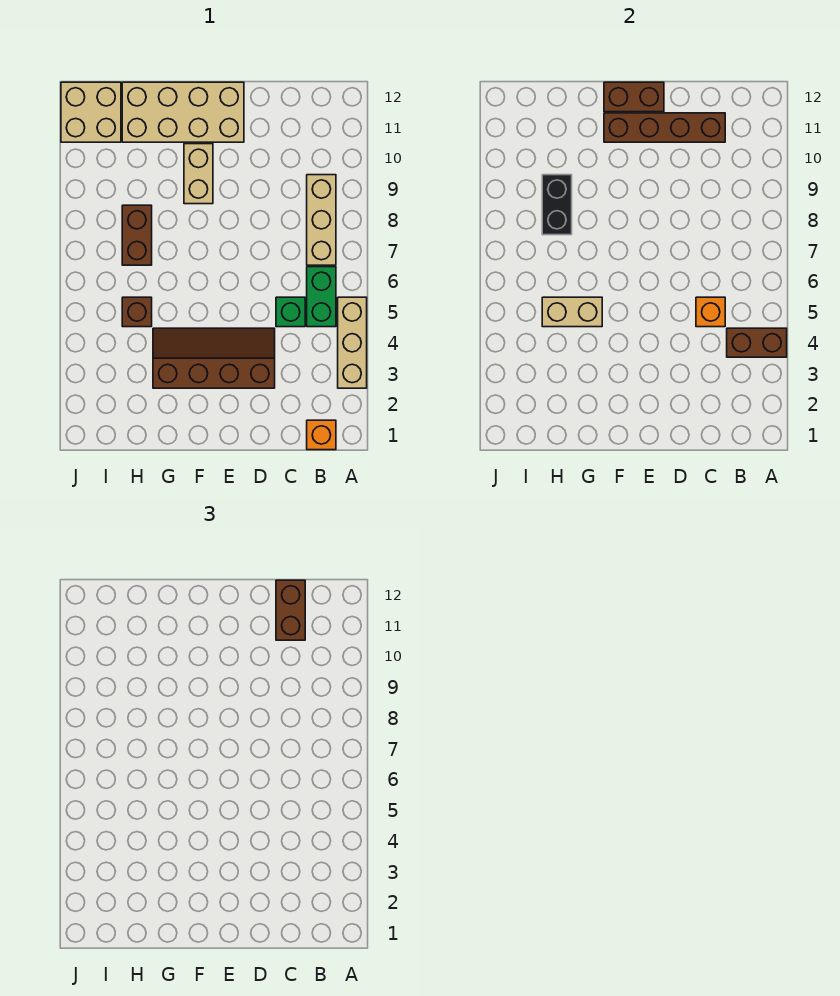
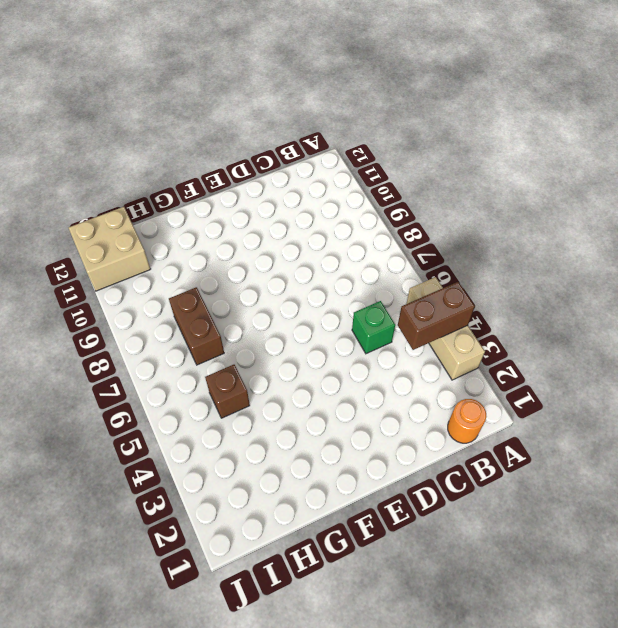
orange round brick B1 level 1 -> orange brick B1 level 1
none -> green brick B5:B6 level 1
none -> tan brick B7:B9 level 1
none -> brown slope D3:G4 level 1 top 3

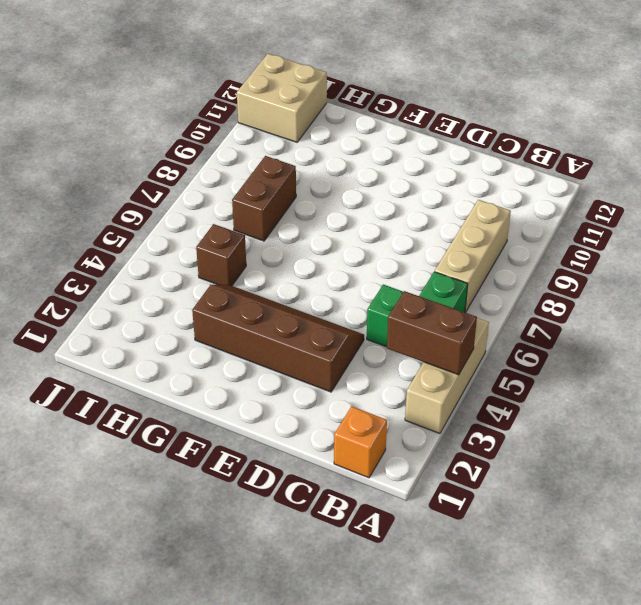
none -> tan brick E11:H12 level 1
none -> tan brick F9:F10 level 1
none -> orange brick C5 level 2

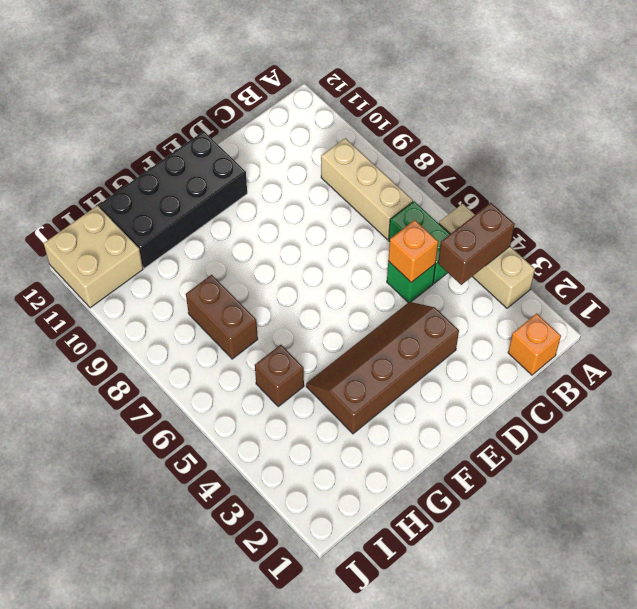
black brick E11:H12 level 1 -> tan brick E11:H12 level 1
none -> tan brick F9:F10 level 1
none -> brown brick C11:F11 level 2
none -> brown brick E12:F12 level 2

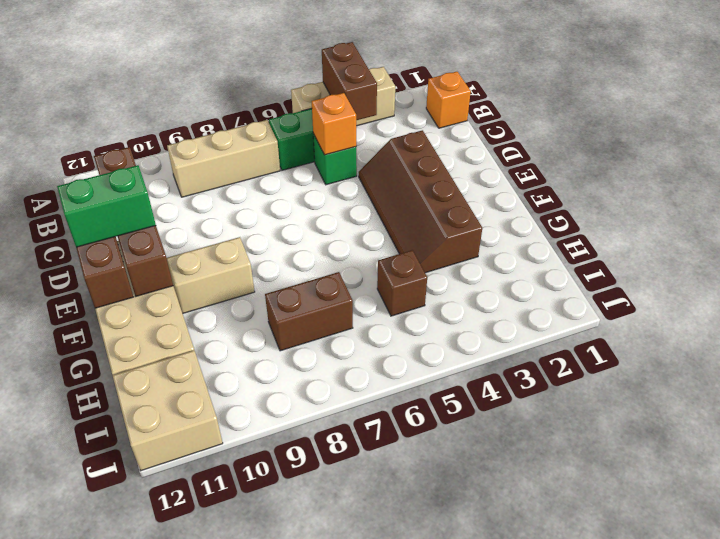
green brick E11:E12 level 3 -> none
none -> tan brick G5:H5 level 2
none -> black brick H8:H9 level 2
none -> brown brick C11:C12 level 3

